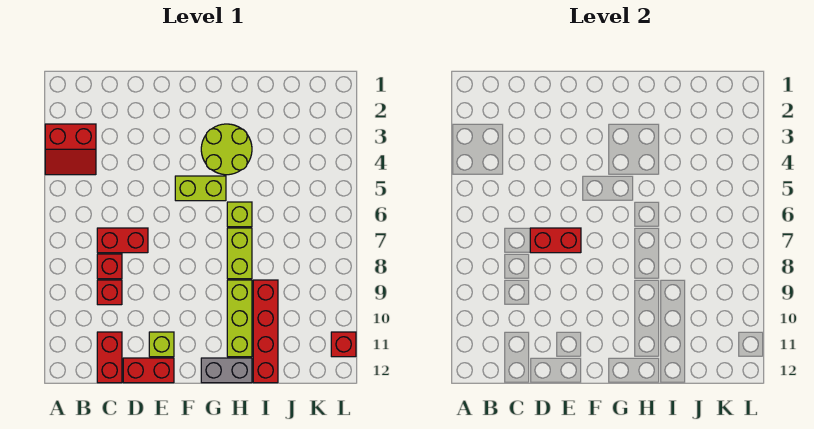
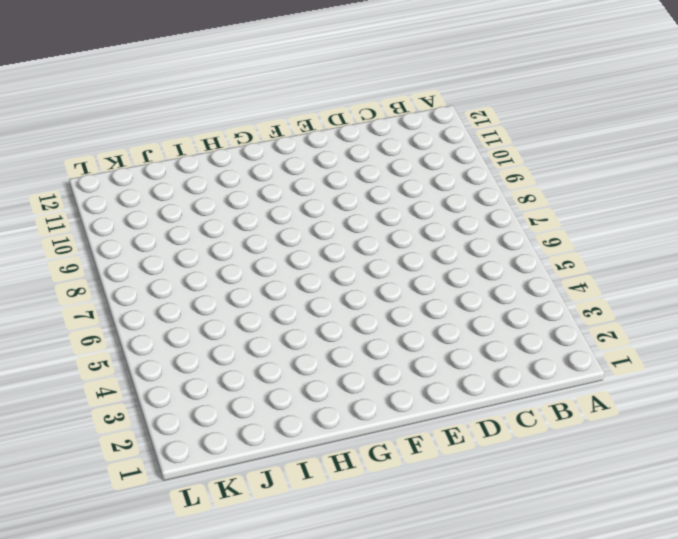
none -> red slope A3:B4 level 1 top 3
none -> red brick C7:D7 level 1
none -> red brick C8 level 1

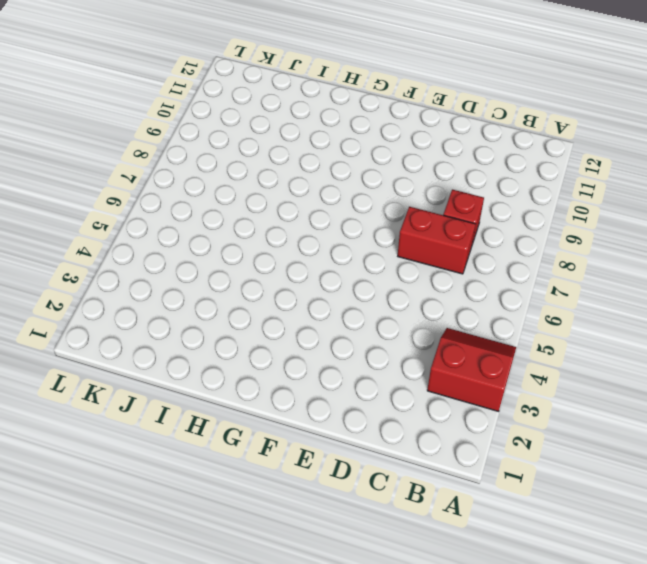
none -> red brick C9 level 1
none -> red brick C11:C12 level 1
none -> red brick D12:E12 level 1

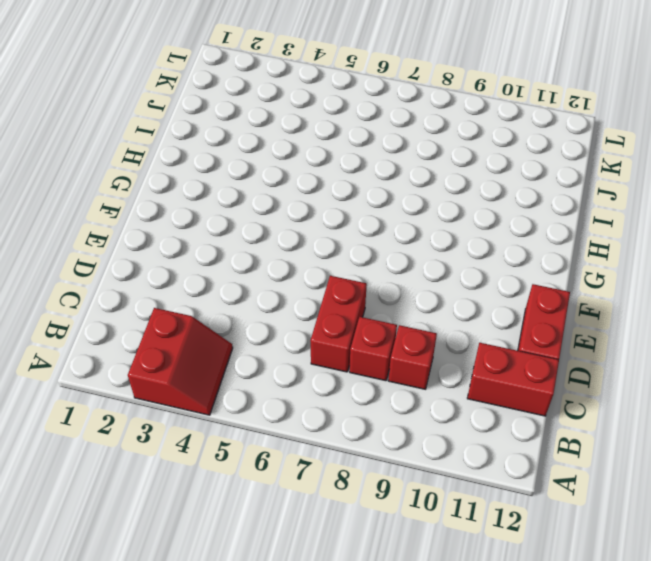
none -> lime brick E11 level 1
none -> lime brick F5:G5 level 1
none -> lime round brick G3:H4 level 1

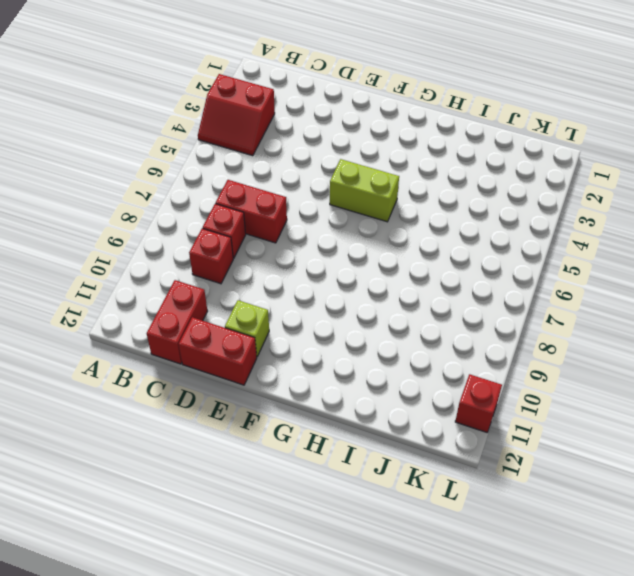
none -> lime round brick G3:H4 level 1
none -> grey brick G12:H12 level 1
none -> lime brick H6 level 1

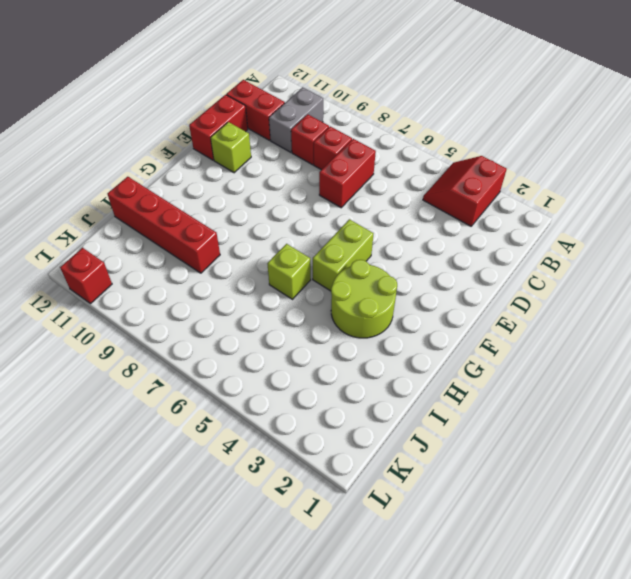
grey brick B10:C10 level 1 -> grey brick G12:H12 level 1
none -> lime brick H7:H8 level 1
none -> lime brick H9:H11 level 1
none -> red brick D7:E7 level 2

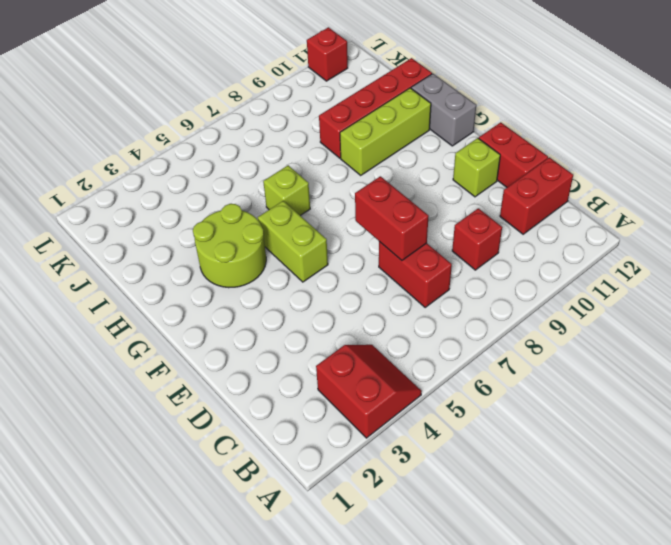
none -> red brick C8 level 1
none -> lime brick H7:H8 level 1

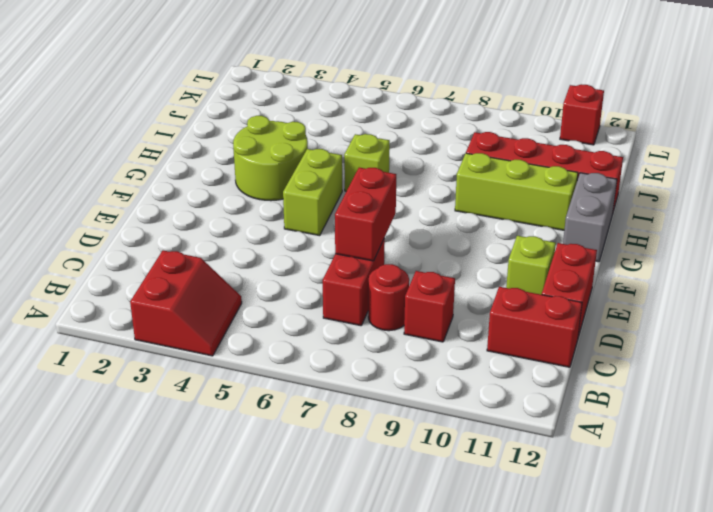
red round brick C8 level 1 -> red brick C8 level 1
none -> lime brick H7:H8 level 1

